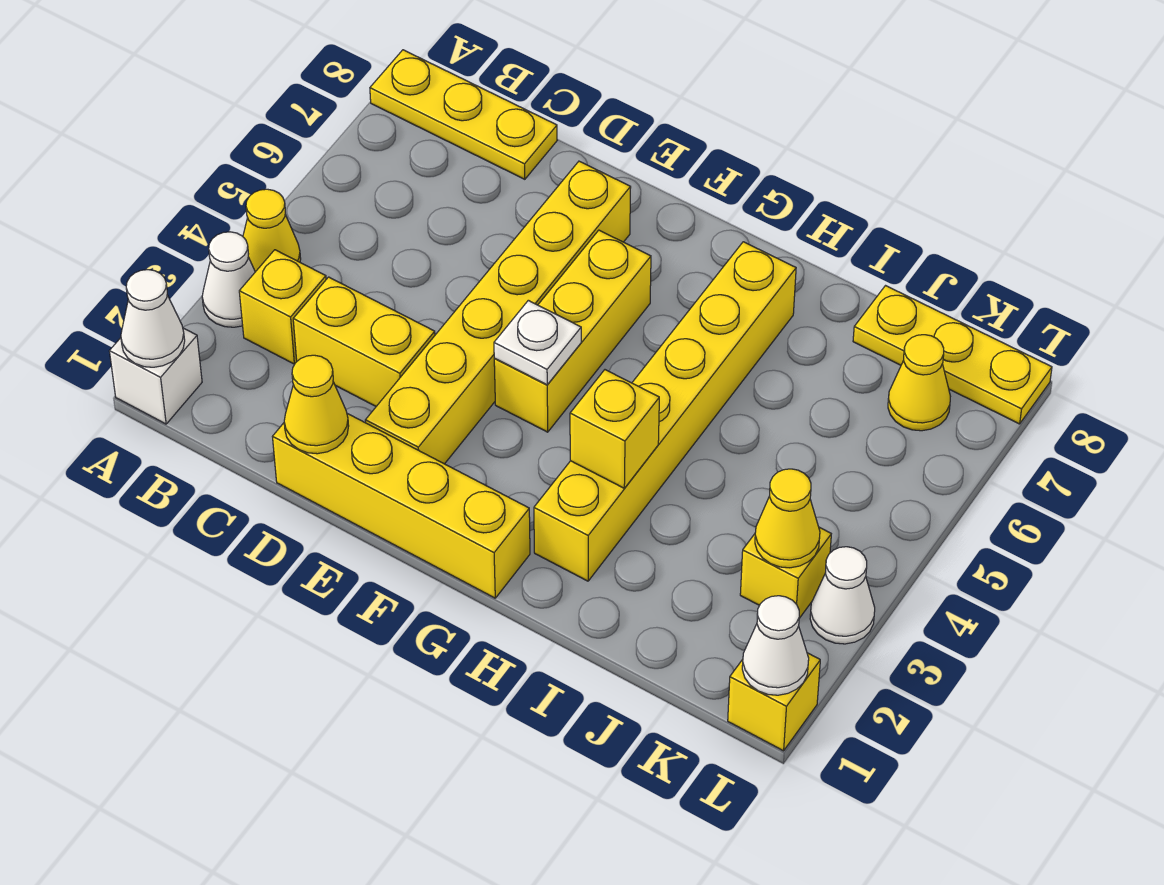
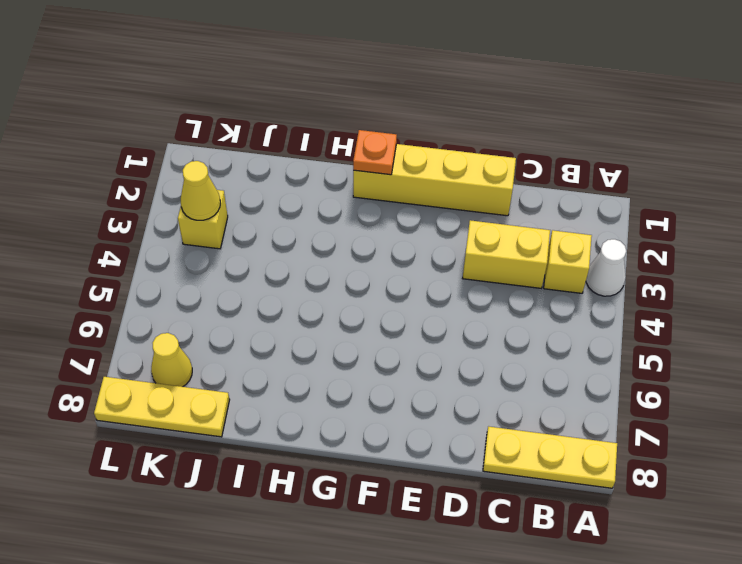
orange plate G1 level 2 -> none
none -> white brick A1 level 1
none -> yellow cone A4 level 1
none -> yellow brick E2:E7 level 1

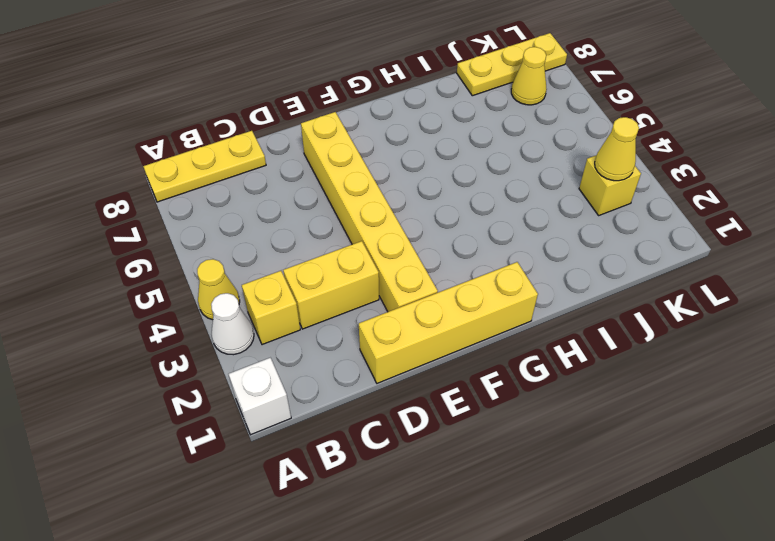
none -> yellow brick F4:F6 level 1
none -> yellow brick H2:H7 level 1
none -> yellow brick L1 level 1

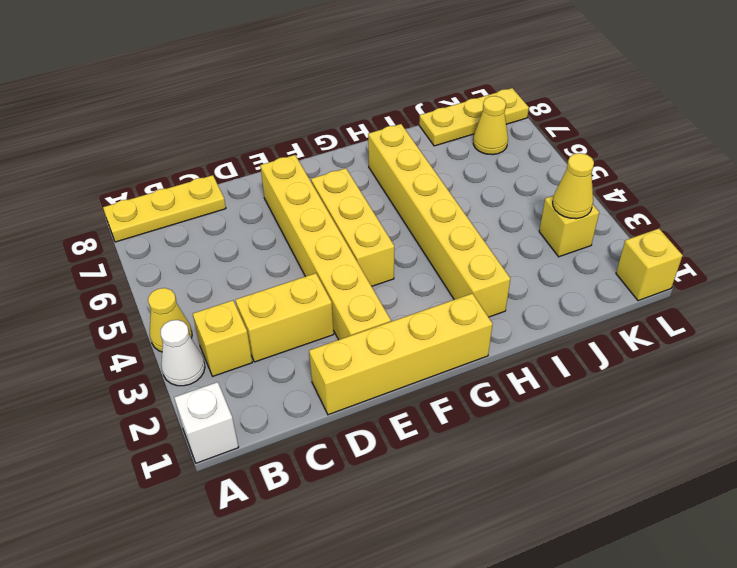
none -> white cone L3 level 1
none -> white cone A1 level 2
none -> yellow cone D1 level 2

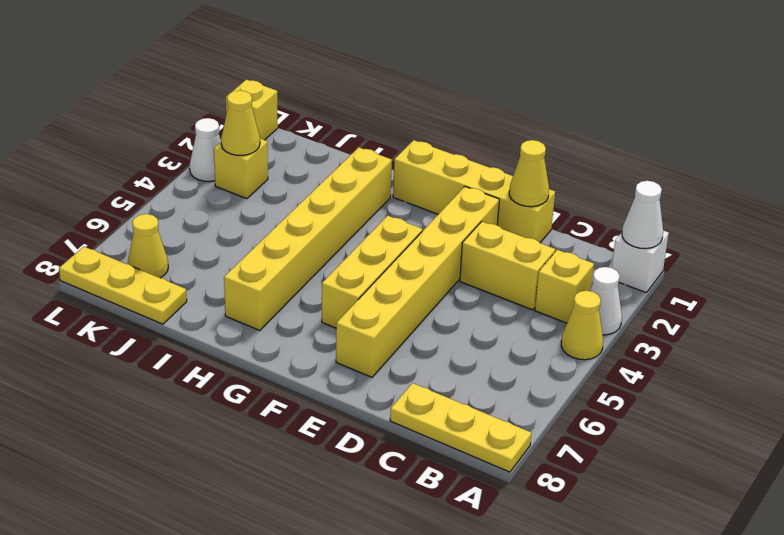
none -> white plate F4 level 2
none -> yellow brick H3 level 2
none -> white cone L1 level 2

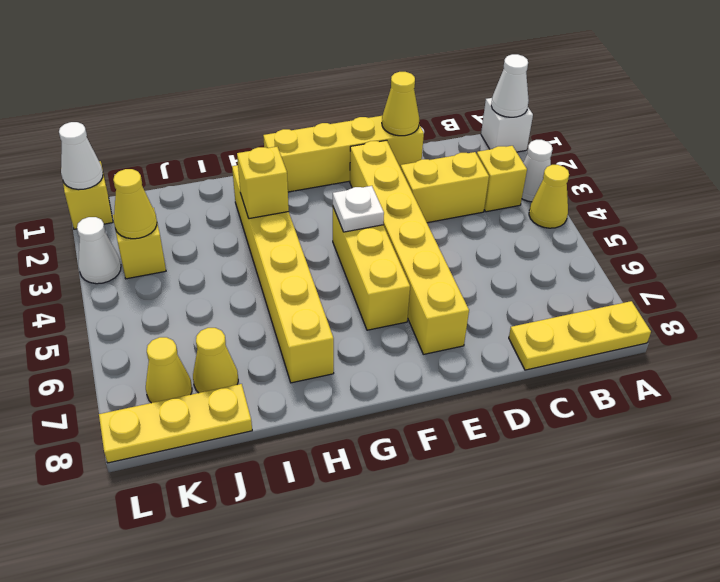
yellow cone J7 level 1 -> none

